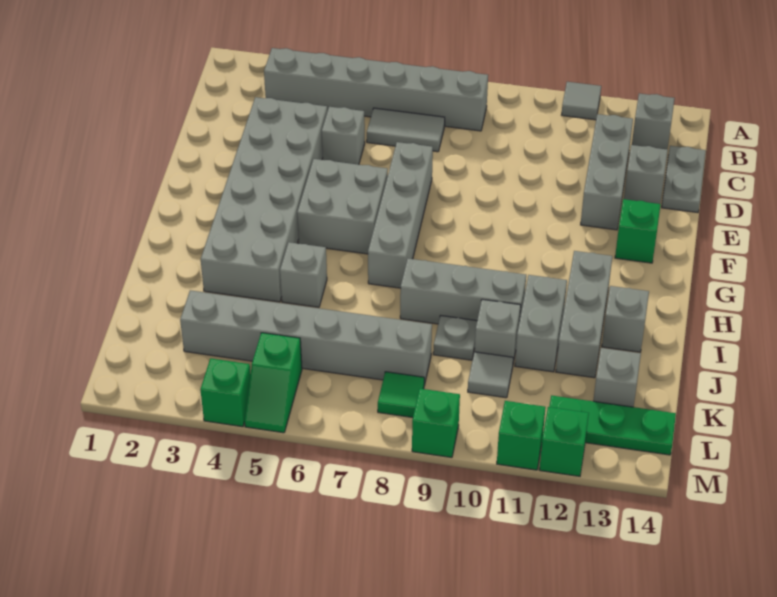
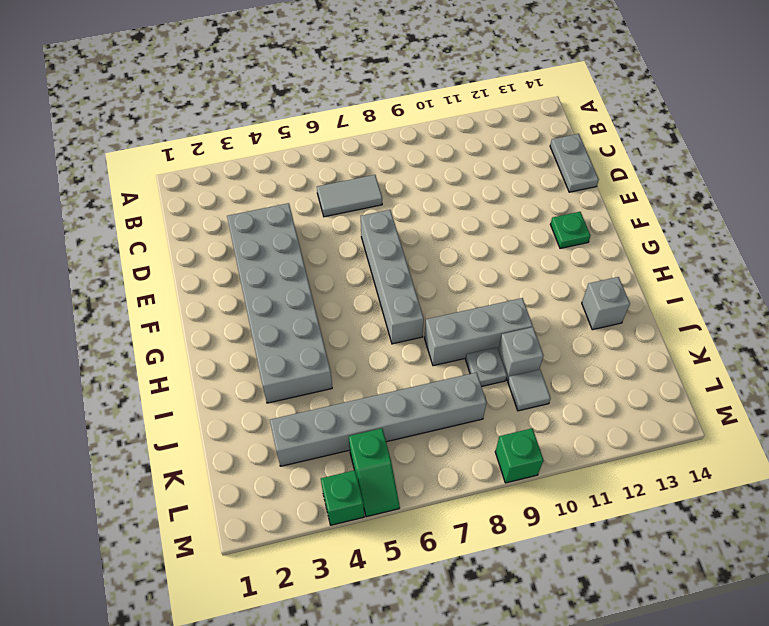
green plate F13 level 1 -> green brick F13 level 1
none -> grey tile A11 level 1
none -> grey brick B3:B8 level 1
none -> grey brick B13 level 1

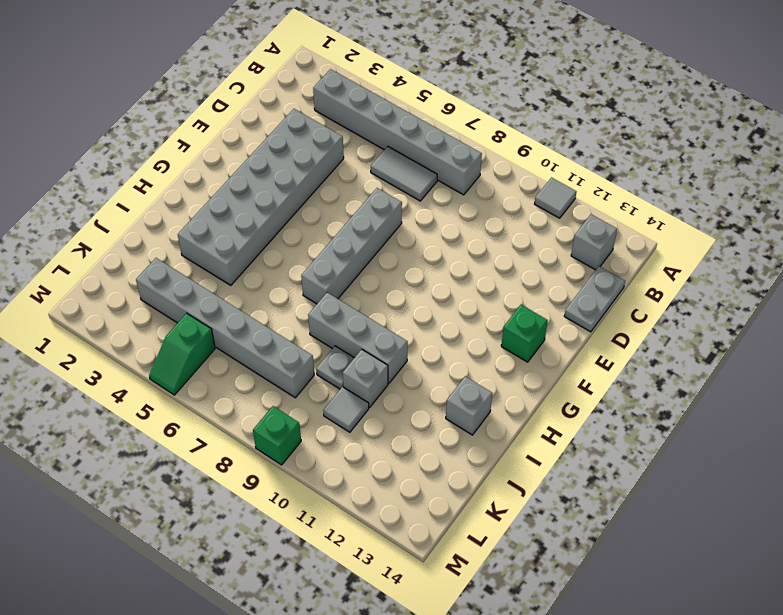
none -> grey brick C12:E12 level 1
none -> grey brick D5 level 1
none -> grey brick D13 level 1

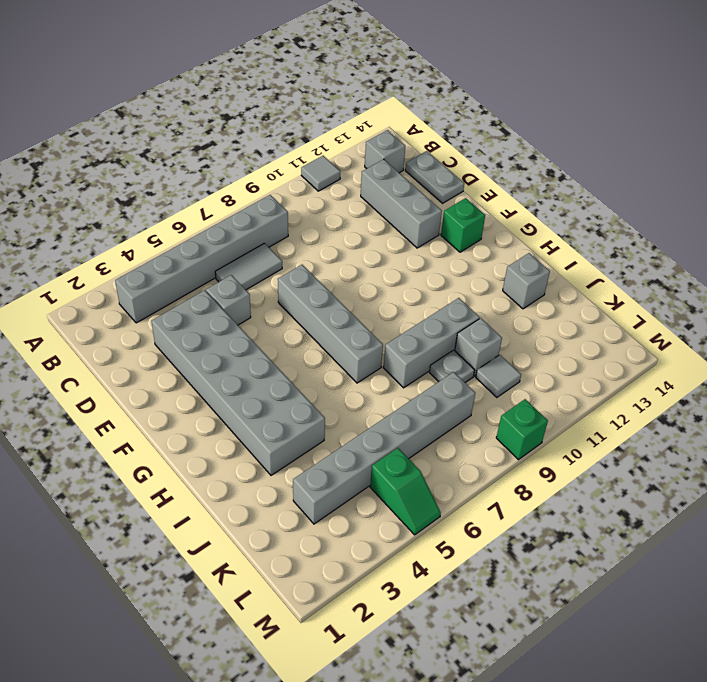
none -> grey brick D13 level 1
none -> grey brick F5:G6 level 1
none -> grey brick H12:J12 level 1

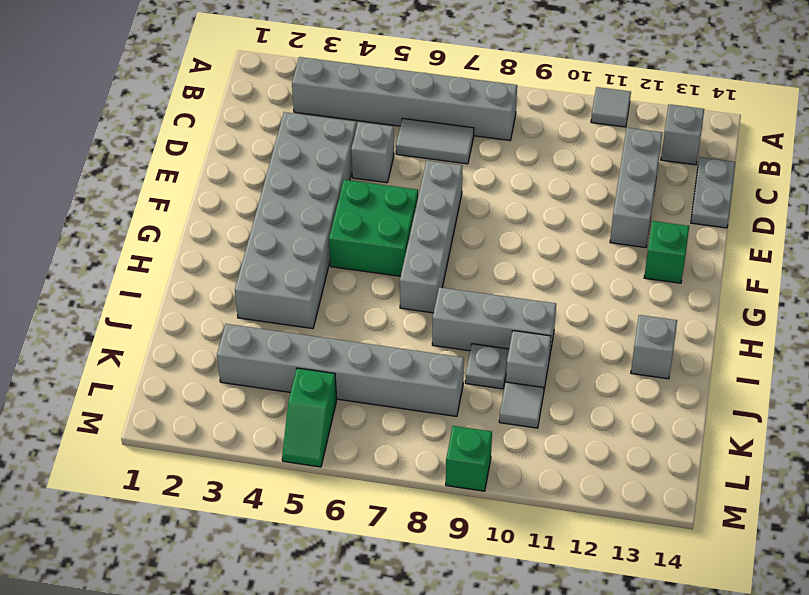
green brick F5:G6 level 1 -> grey brick F5:G6 level 1
none -> grey brick D13 level 1
none -> grey brick H12:J12 level 1
none -> grey brick I5 level 1

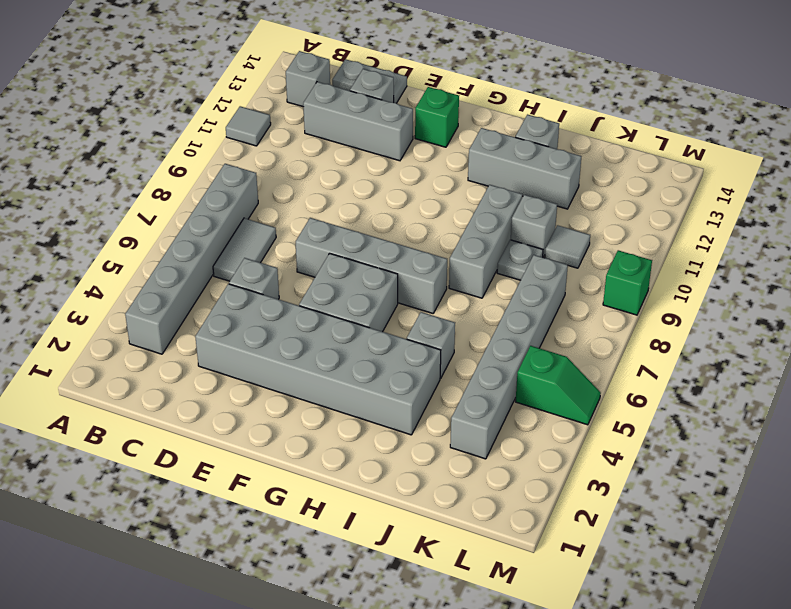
none -> grey brick I11:J11 level 1
none -> grey brick K13 level 1
none -> green tile L8 level 1

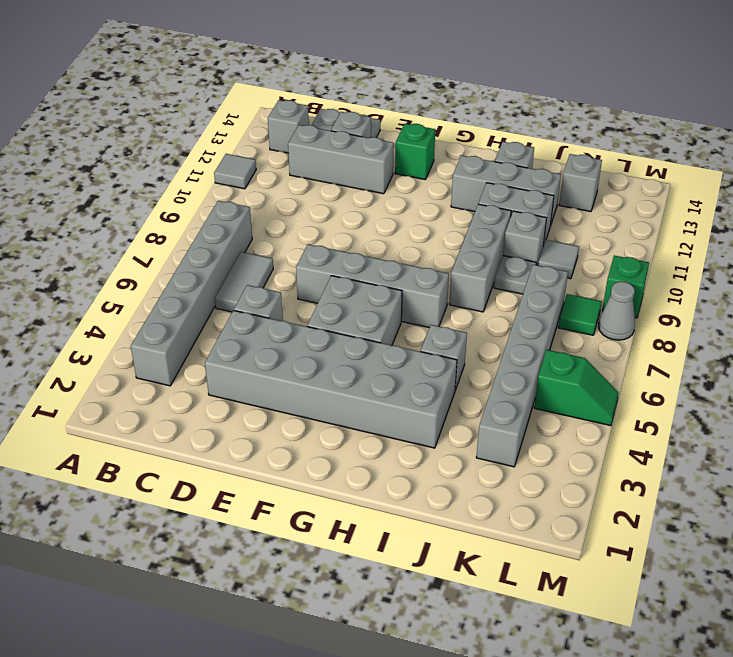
grey cone M8 level 1 -> none
none -> green plate L12:L14 level 1
none -> green brick M4 level 1
none -> green brick M11 level 1

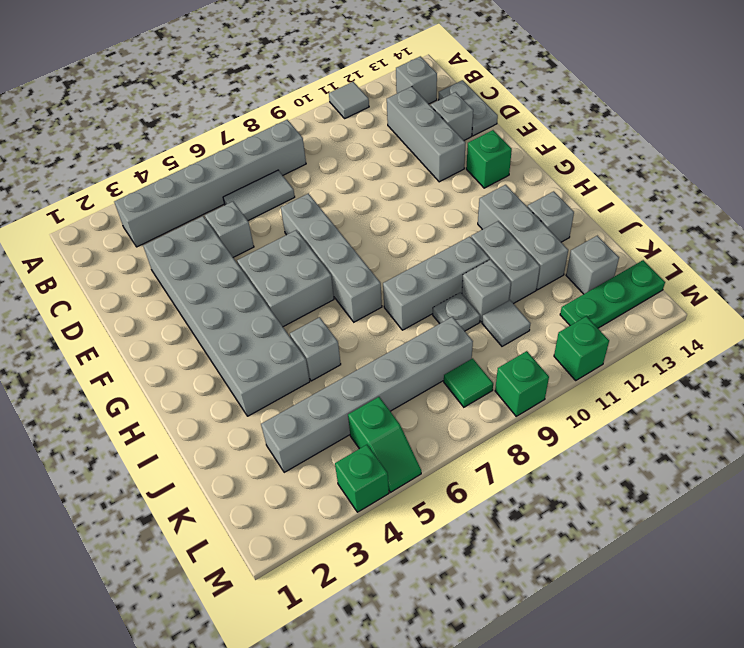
none -> green brick M12 level 1

